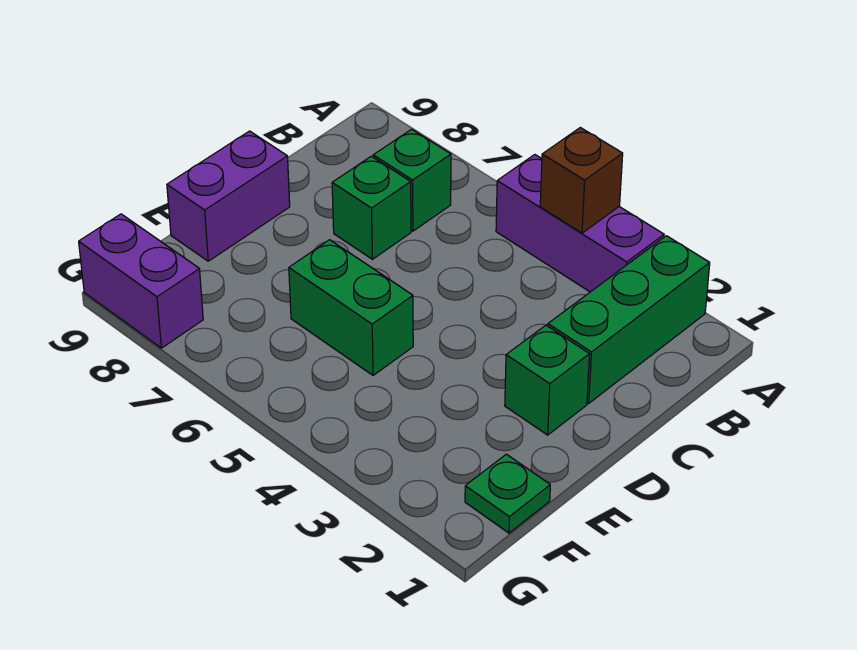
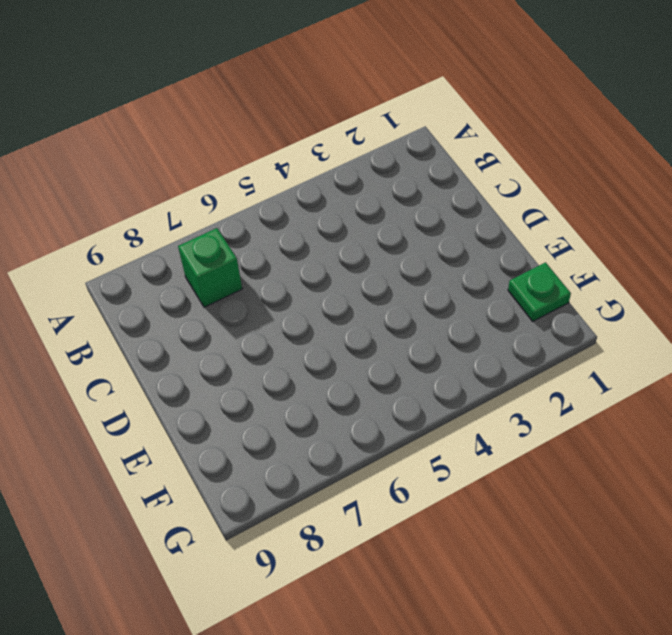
none -> green brick A2:C2 level 1
none -> purple brick A3:A5 level 1

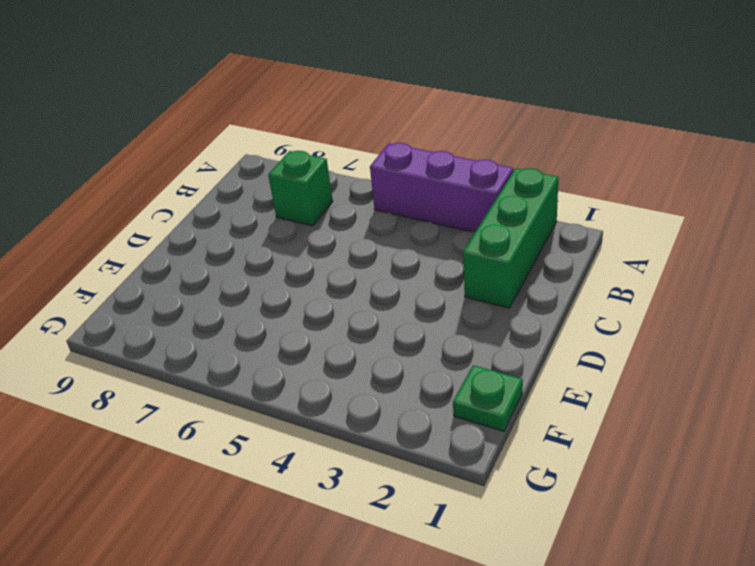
none -> green brick C7 level 1
none -> green brick D2 level 1

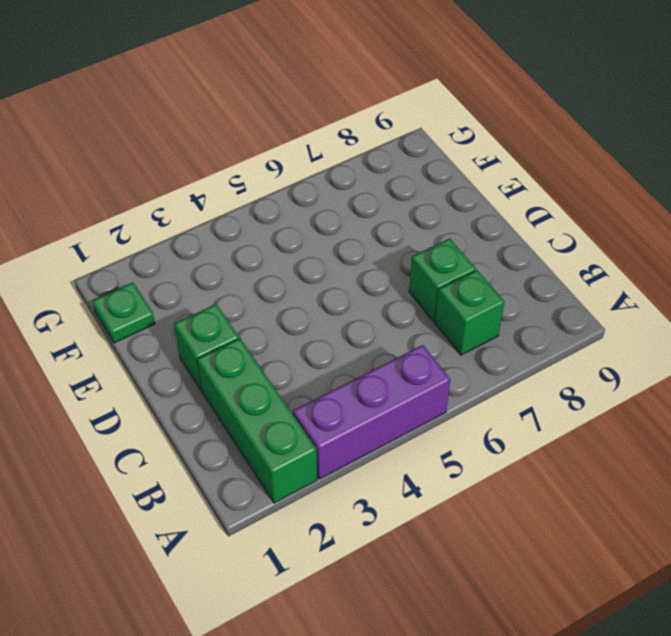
none -> purple brick D9:E9 level 1
none -> green brick E5:E6 level 1

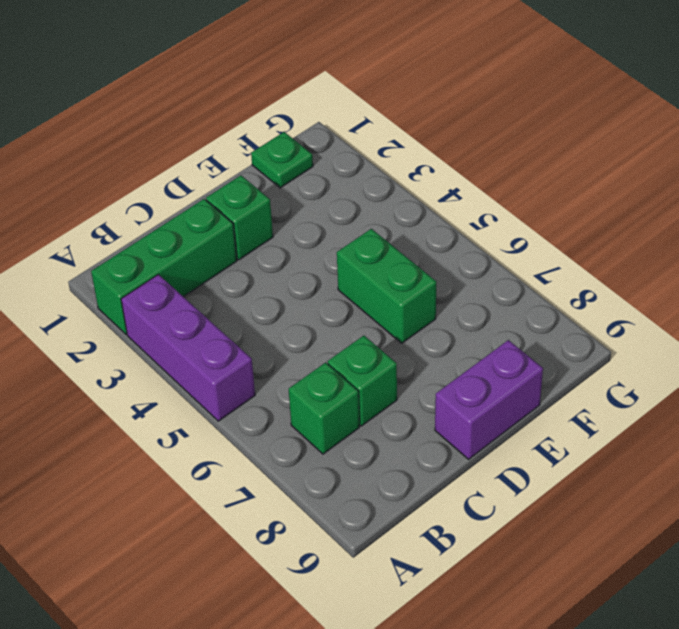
none -> purple brick G8:G9 level 1
none -> brown brick A4 level 2

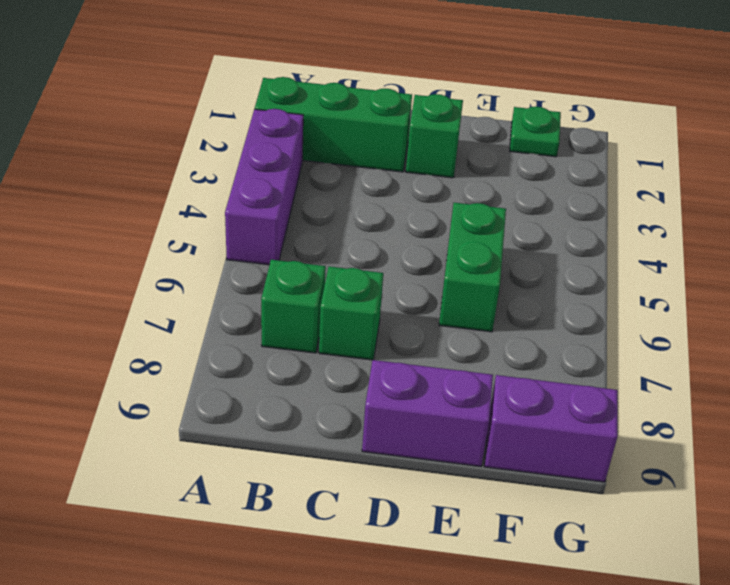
purple brick F9:G9 level 1 -> purple brick G8:G9 level 1
none -> brown brick A4 level 2

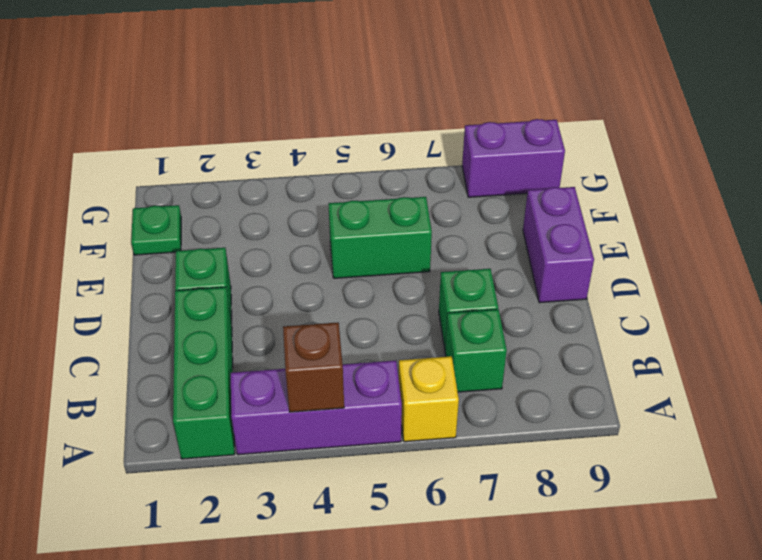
yellow brick A6 level 1 -> none

